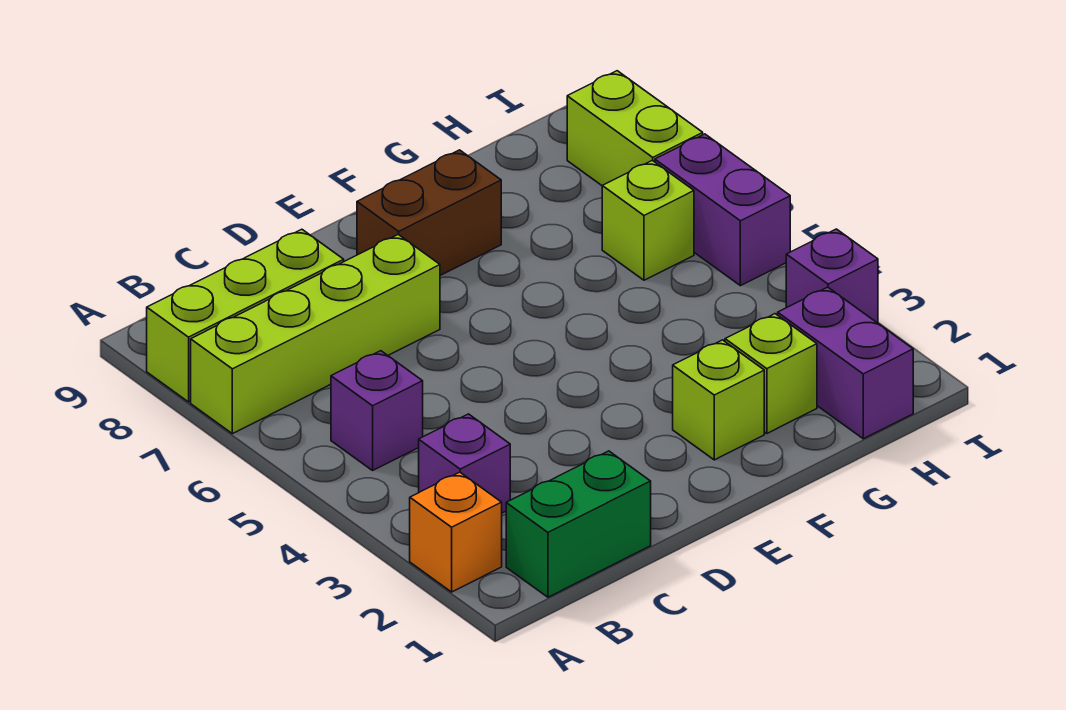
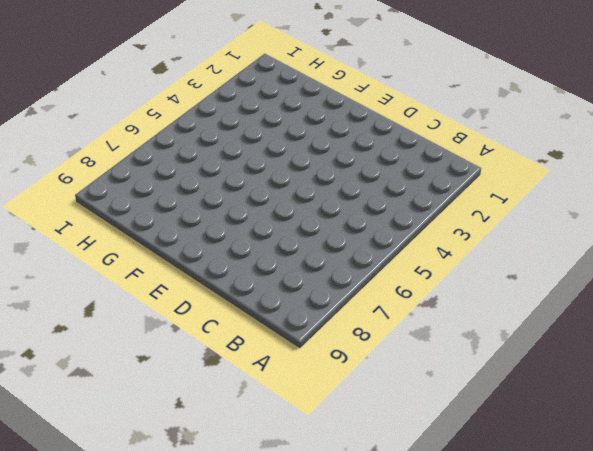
none -> orange brick A2 level 1
none -> lime brick A7:D7 level 1
none -> lime brick A8:C8 level 1

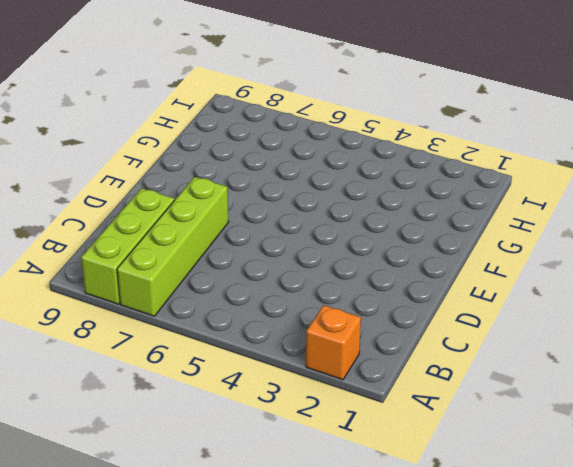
none -> green brick B1:C1 level 1
none -> purple brick B3 level 1
none -> purple brick B5 level 1

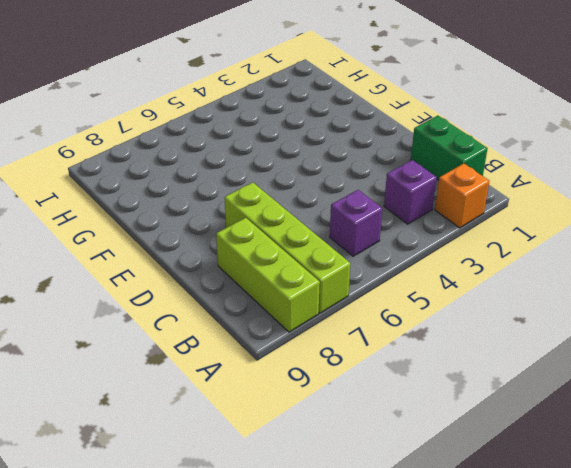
none -> brown brick E8:F8 level 1
none -> lime brick F2 level 1
none -> lime brick G2 level 1

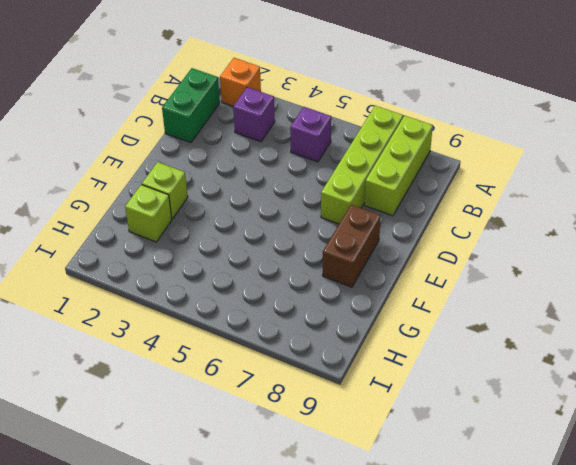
none -> purple brick H1:H2 level 1
none -> lime brick H6 level 1
none -> purple brick I3 level 1

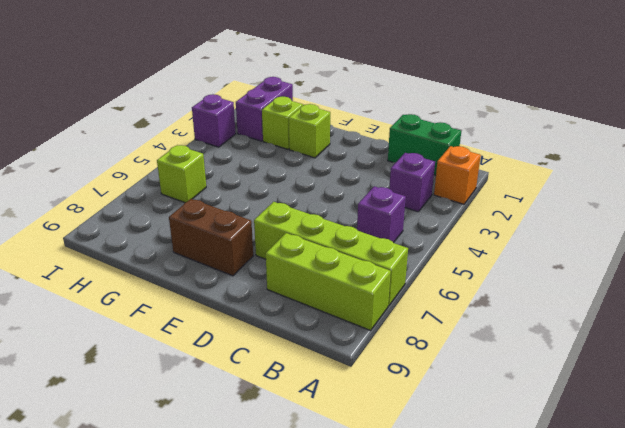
none -> purple brick I5:I6 level 1
none -> lime brick I7:I8 level 1

